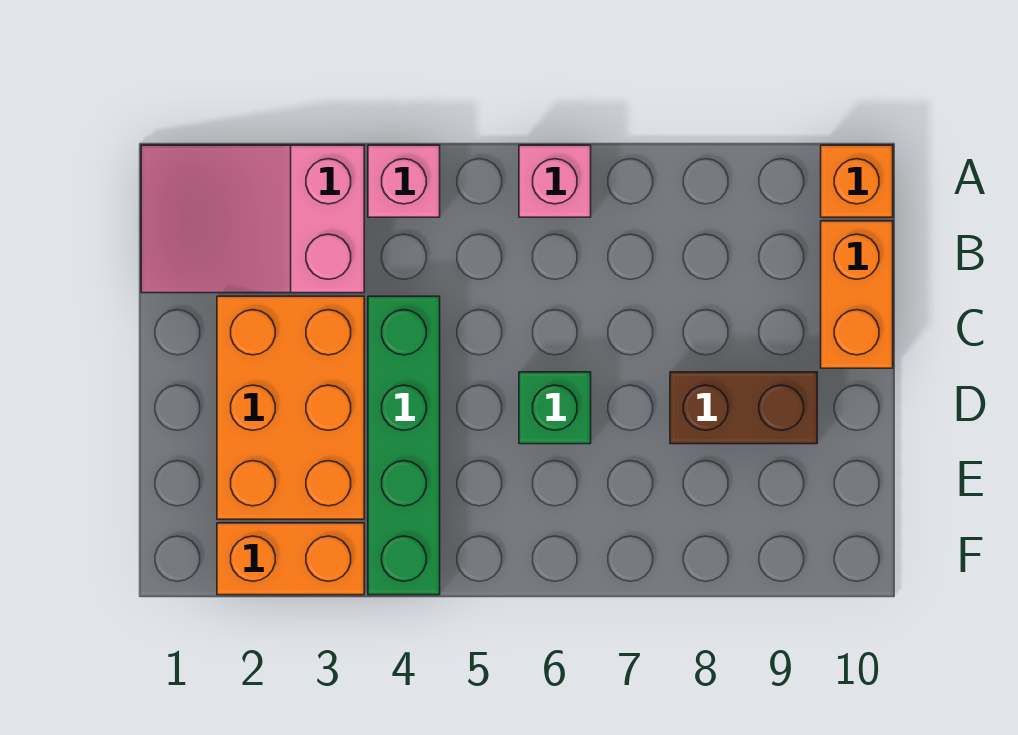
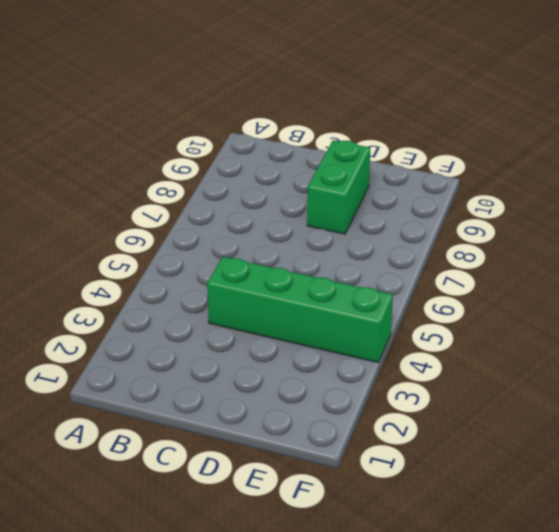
green brick D8:D9 level 1 -> brown brick D8:D9 level 1
none -> pink slope A1:B3 level 1 top 3
none -> pink brick A4 level 1

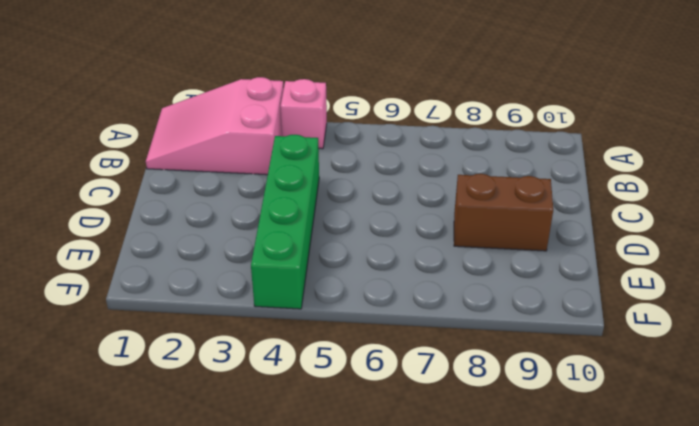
none -> pink brick A6 level 1
none -> orange brick A10 level 1

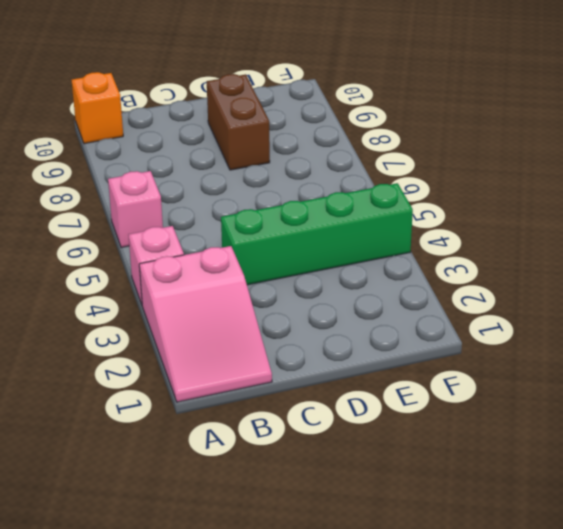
none -> orange brick B10:C10 level 1
none -> orange brick C2:E3 level 1

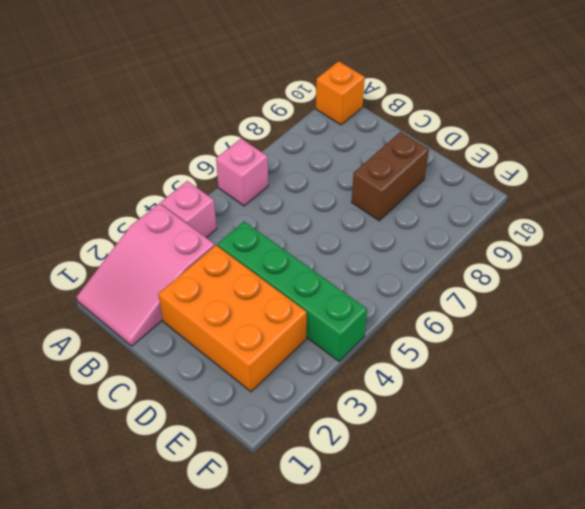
none -> orange brick B10:C10 level 1
none -> green brick D6 level 1

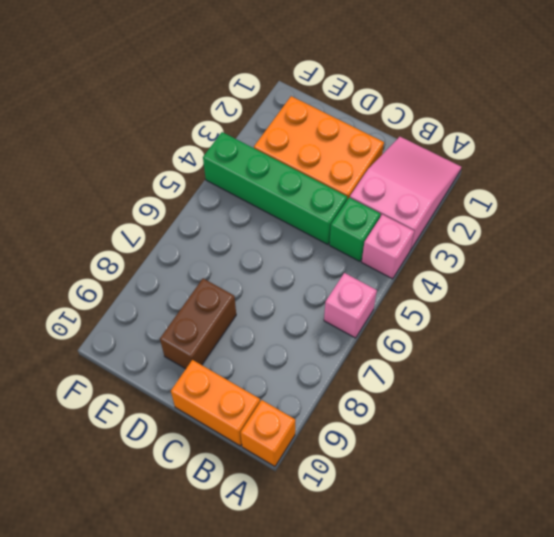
green brick B4 level 1 -> green brick D6 level 1
none -> orange brick F2:F3 level 1

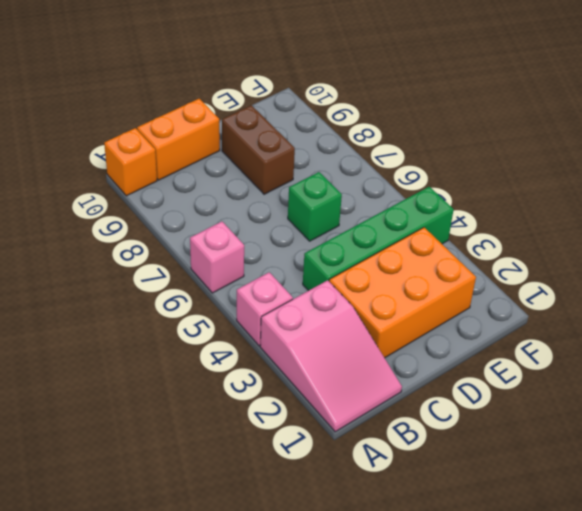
none -> orange brick F2:F3 level 1

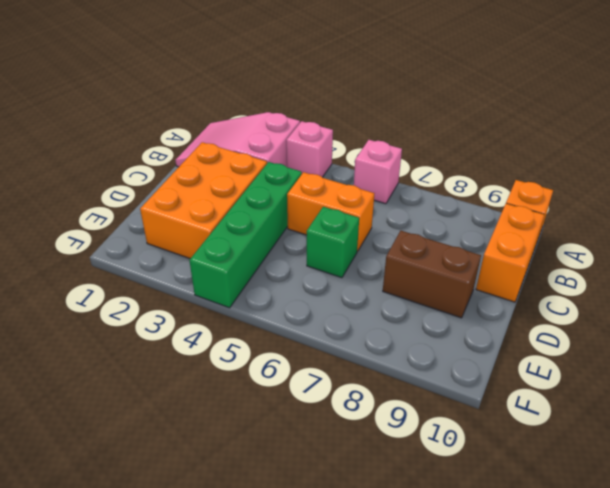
orange brick C5:C6 level 1 -> orange brick F2:F3 level 1

